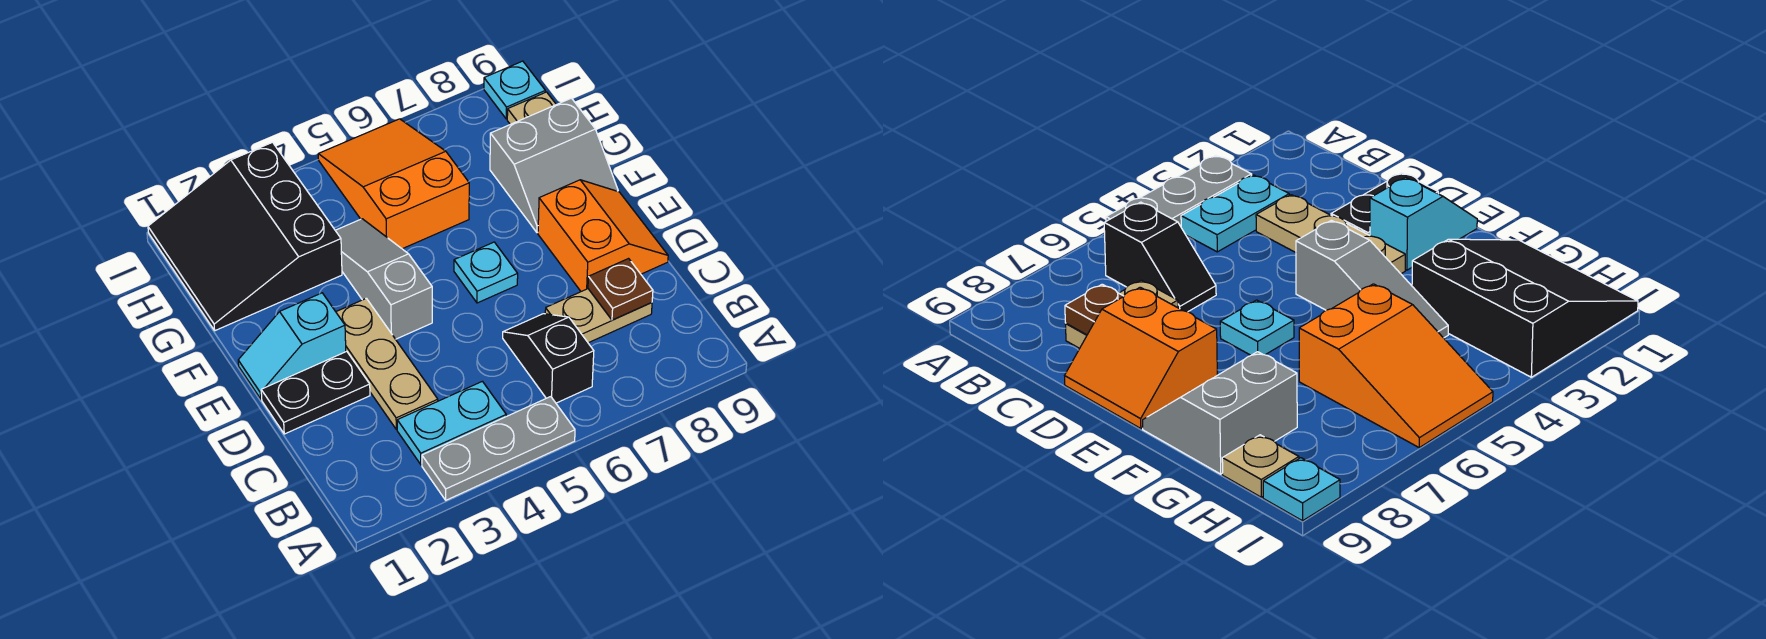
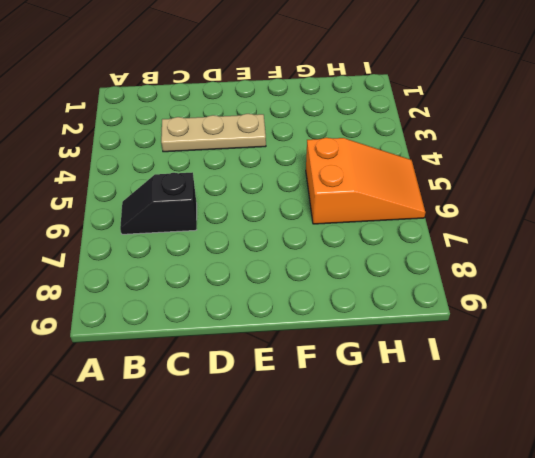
black slope B6:C6 level 1 top C -> black slope B6:C6 level 1 top B
none -> grey plate A3:A5 level 1
none -> cyan plate B3:B4 level 1
none -> tan plate C7:C8 level 1

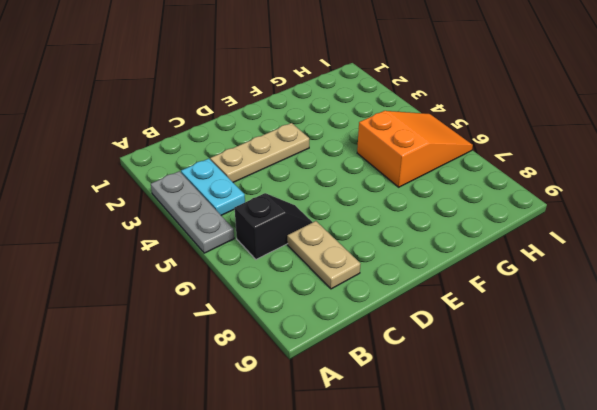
none -> black plate D1:D2 level 1
none -> orange slope D8:E9 level 1 top 8
none -> cyan slope E1:E2 level 1 top 2

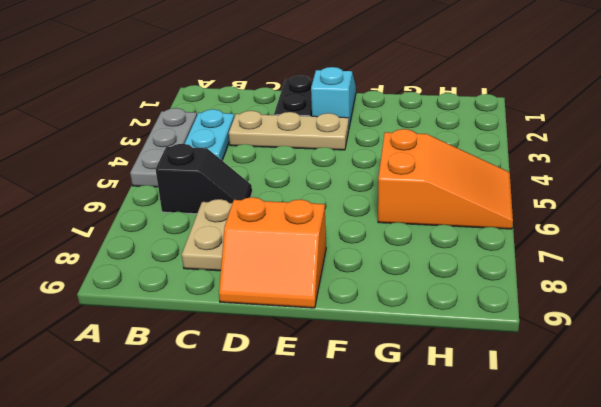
none -> grey slope E4:G4 level 1 top E
none -> cyan plate E6 level 1
none -> grey slope F8:G9 level 1 top G

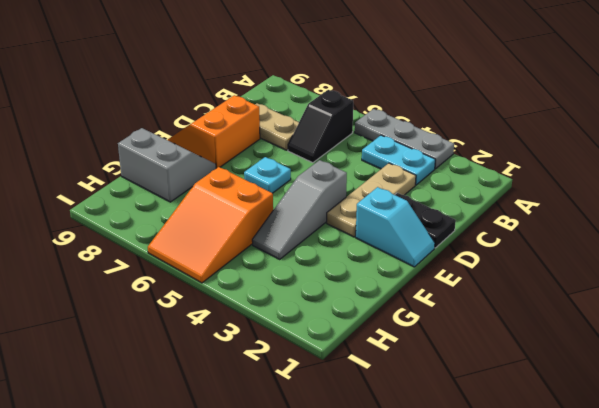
none -> black slope G1:I3 level 1 top 3
none -> tan plate H9 level 1
none -> cyan plate I9 level 1

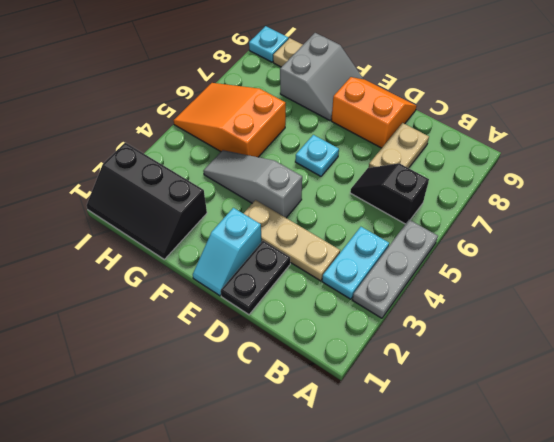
black slope G1:I2 level 1 top 2 -> black slope G1:I3 level 1 top 3
none -> brown plate C8 level 2

